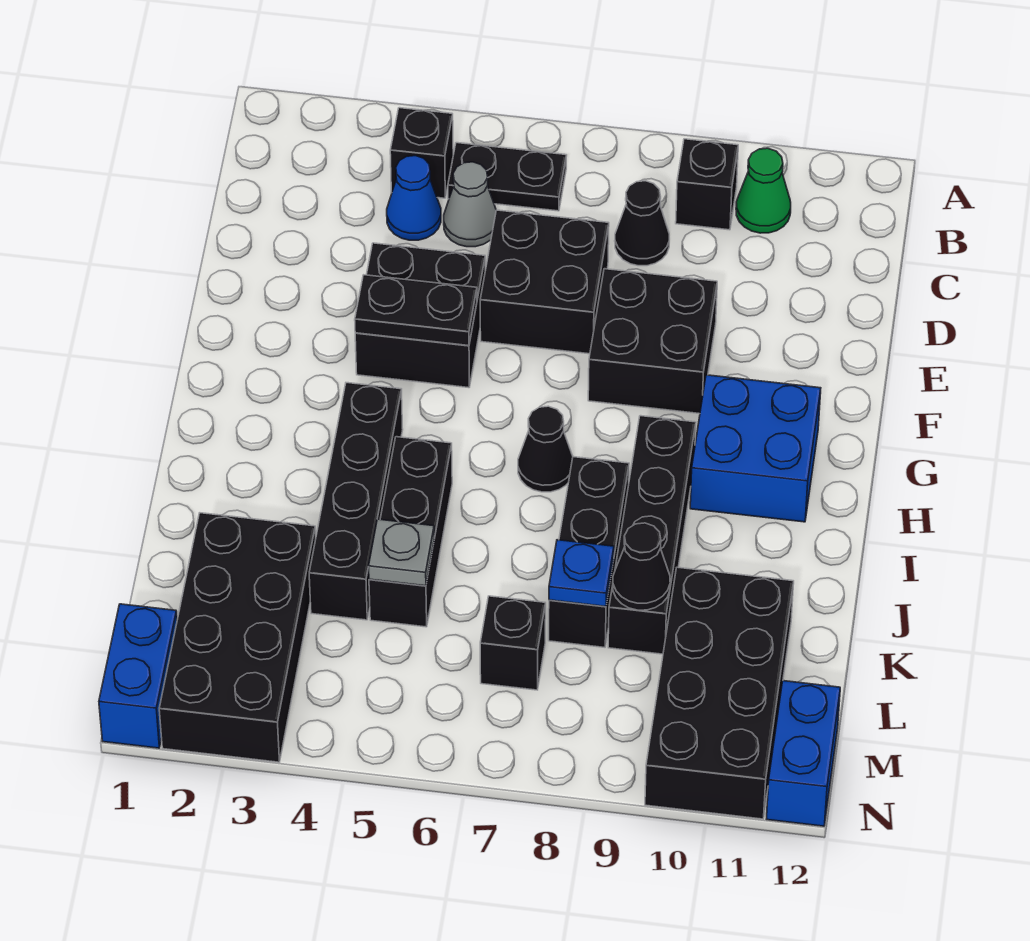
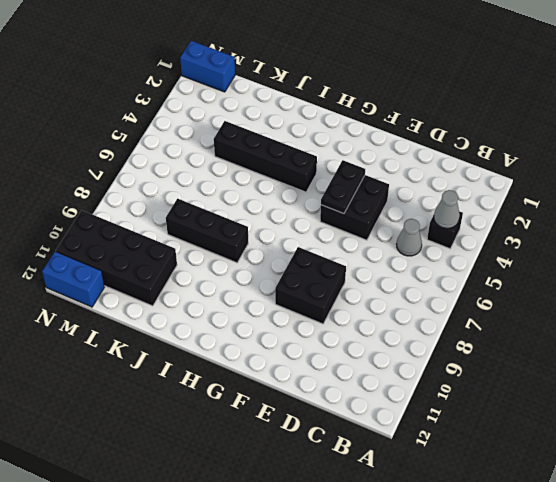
grey cone B4 level 2 -> none
none -> black plate B5:B6 level 1
none -> black brick B9 level 1
none -> green cone B10 level 1

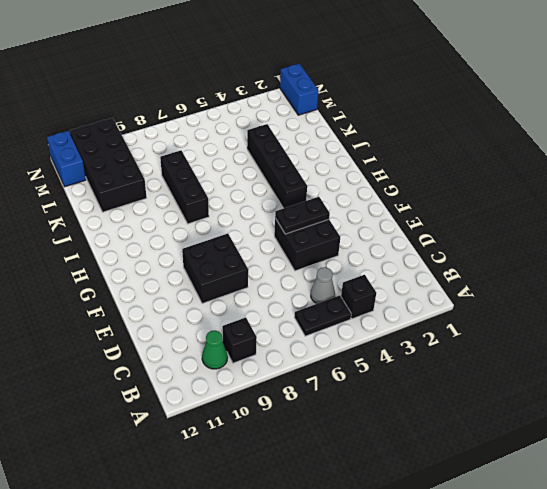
none -> blue cone C4 level 1
none -> black cone C8 level 1
none -> black brick D6:E7 level 1

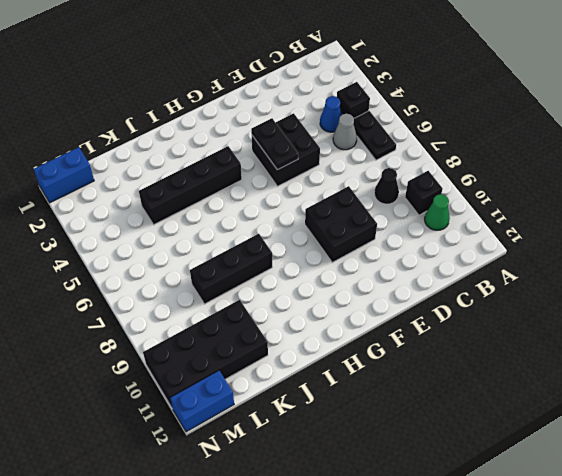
none -> black brick D6:E7 level 1
none -> blue brick G10:H11 level 1
none -> black cone H7 level 1

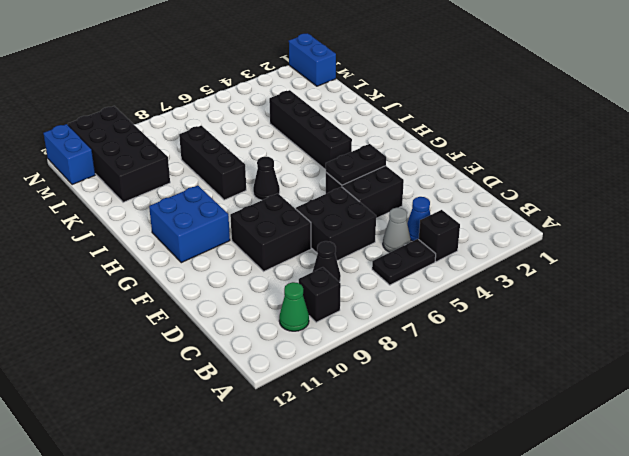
none -> black brick H9:K9 level 1
none -> black brick I5:K5 level 1
none -> black brick K2:N3 level 1

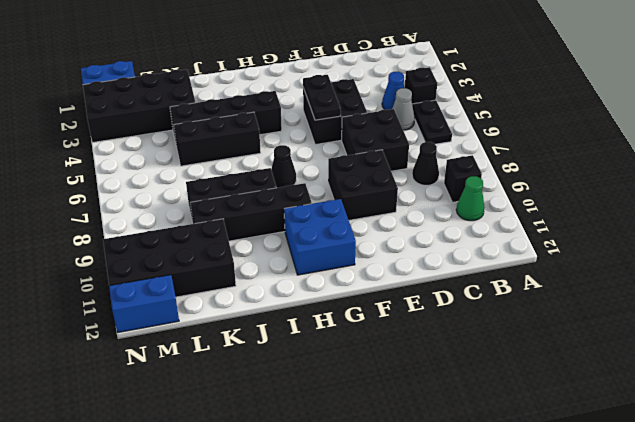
none -> black brick L7 level 1
none -> grey plate K5 level 2
none -> blue plate K8 level 2

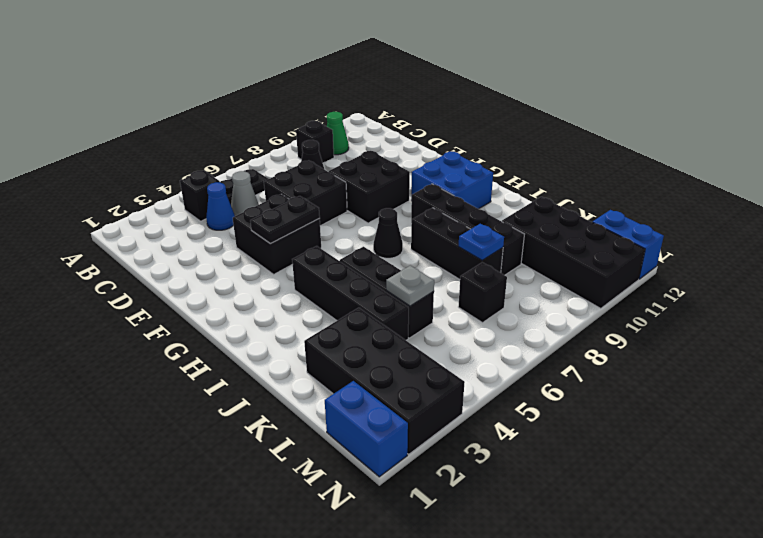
none -> black cone K9 level 2

